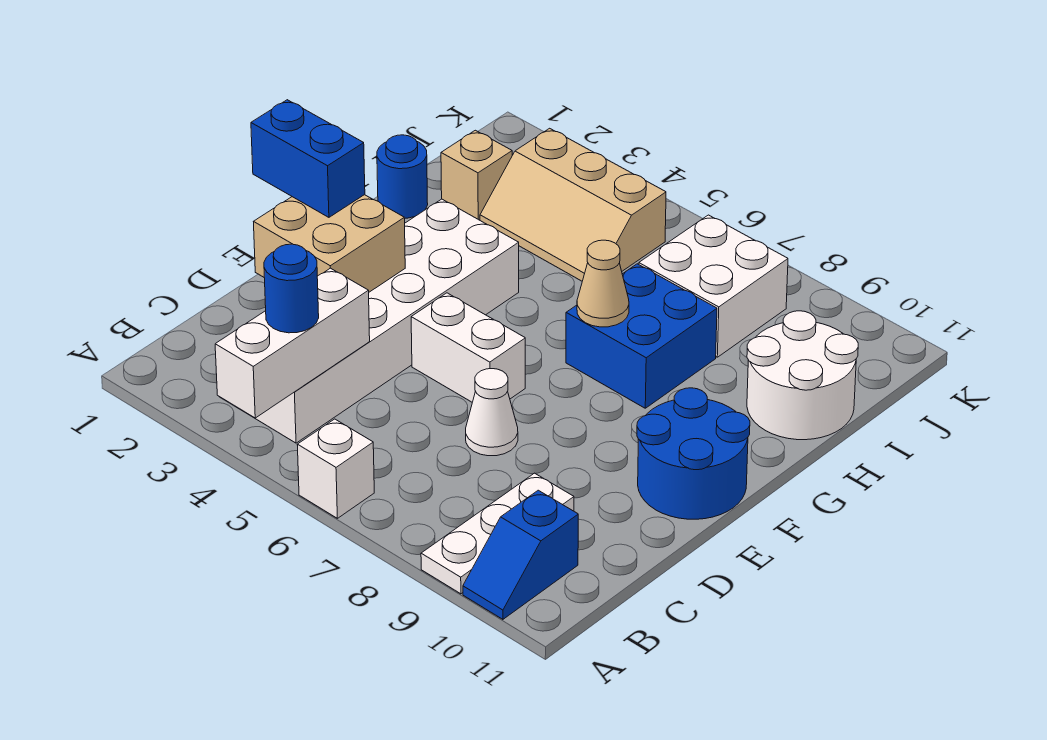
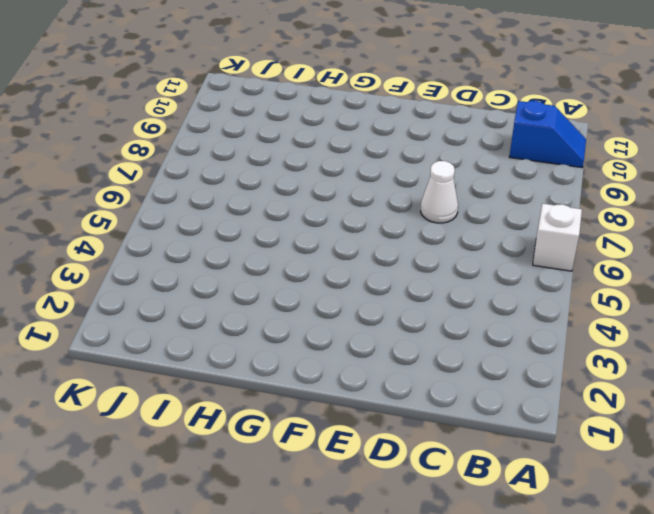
none -> white plate A9:C9 level 1
none -> white brick B3:G4 level 1
none -> white brick E5:E6 level 1

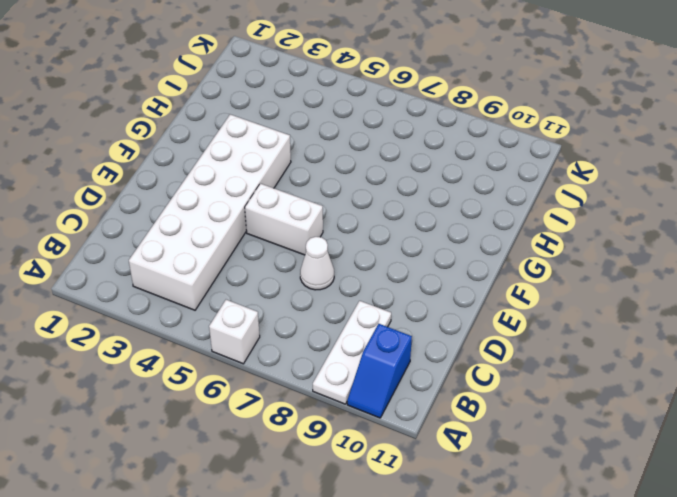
none -> blue round brick E10:F11 level 1
none -> blue brick G7:H8 level 1
none -> blue round brick H1 level 1

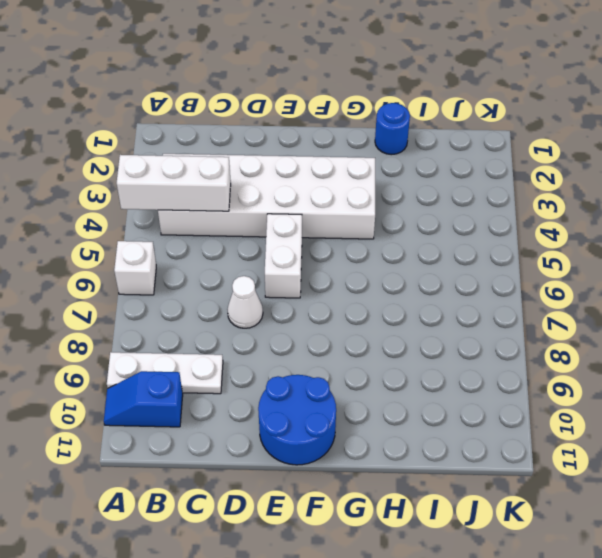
none -> blue brick G7:H8 level 1
none -> white round brick H10:I11 level 1
none -> tan brick I2 level 1

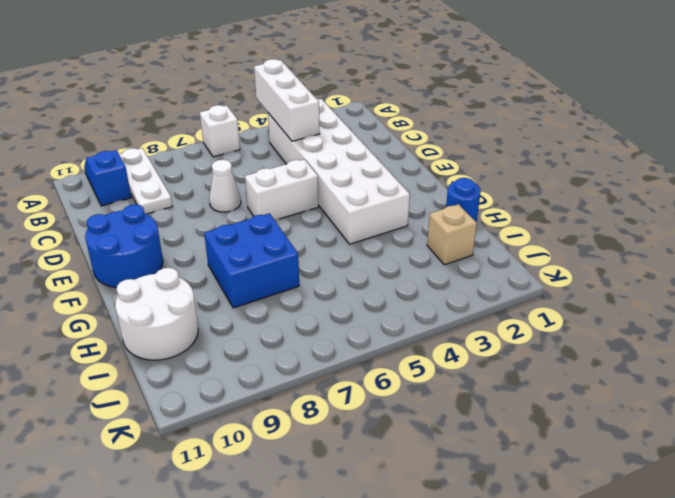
none -> tan slope I3:J5 level 1 top J
none -> white brick I7:J8 level 1
none -> tan brick D2:E3 level 2

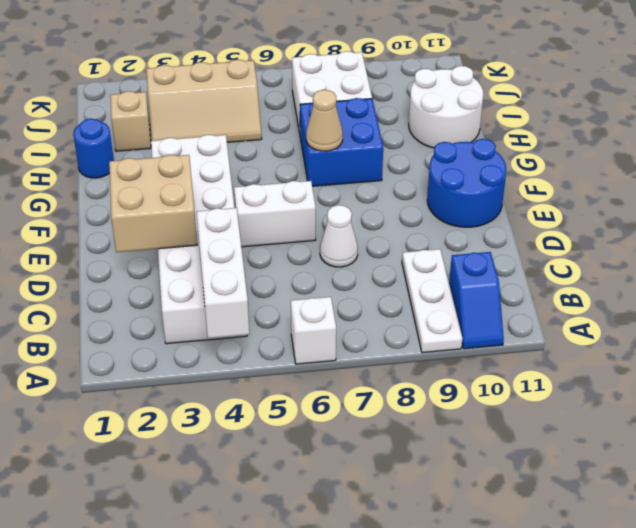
none -> blue round brick B4 level 3
none -> blue brick E1:E2 level 3

